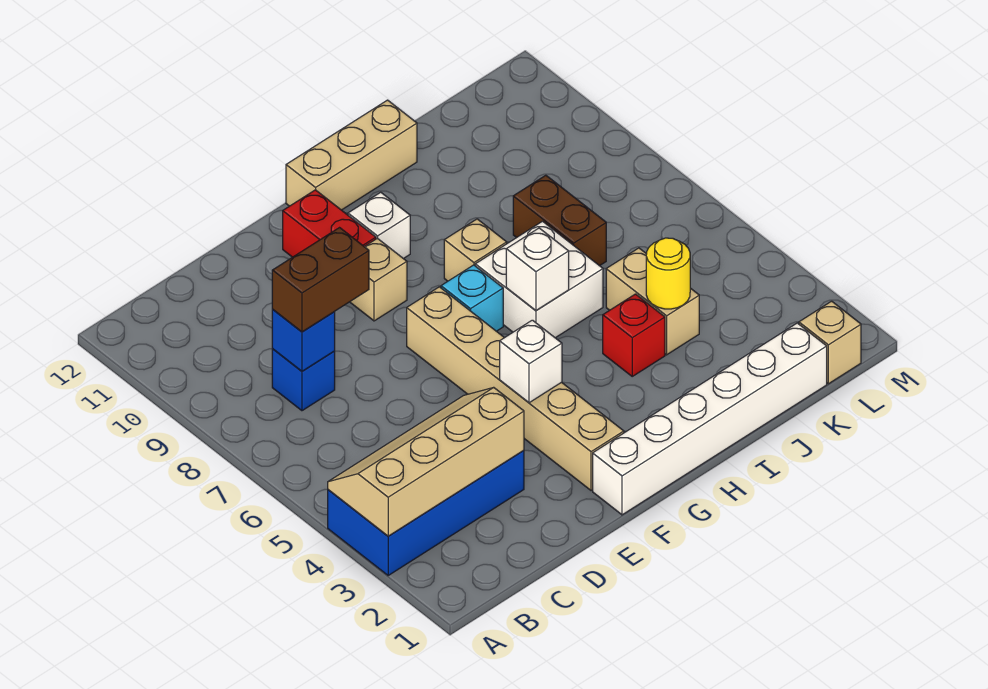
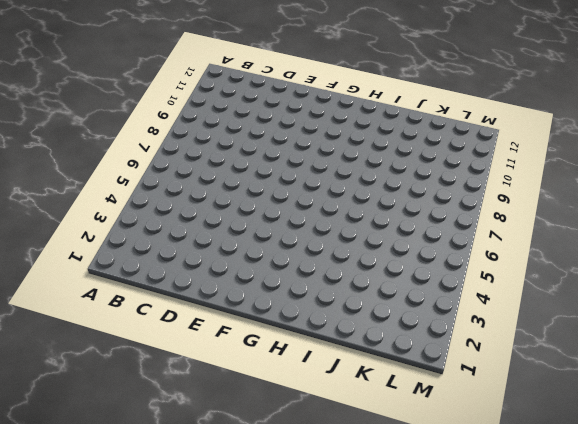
none -> blue brick A3:D4 level 1
none -> blue brick C8 level 1
none -> white brick F1:K1 level 1

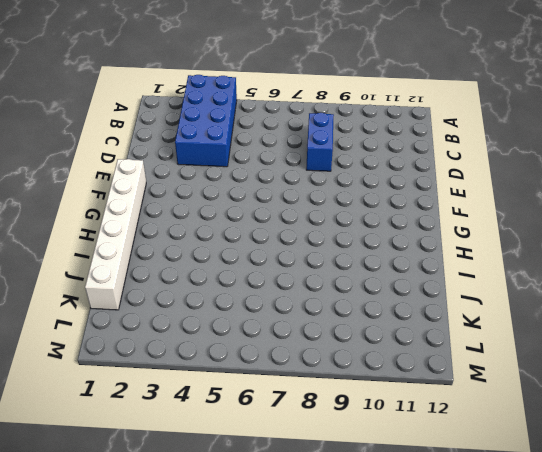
blue brick C8:D8 level 1 -> blue brick C8 level 1
none -> tan brick F2:F7 level 1
none -> tan brick F9 level 1
none -> red brick F10:F11 level 1

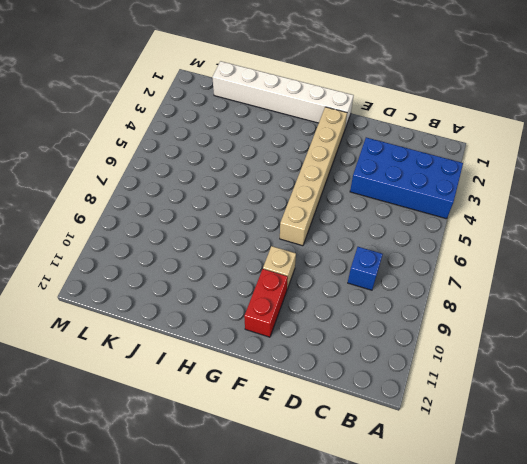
none -> cyan brick G7 level 1
none -> white brick G10 level 1
none -> tan brick G12:I12 level 1

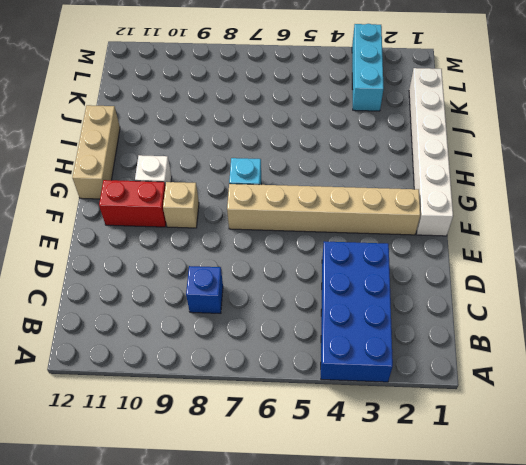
cyan brick K3:M3 level 1 -> none
none -> white brick H6:I7 level 1
none -> tan brick H8 level 1
none -> red brick I4 level 1

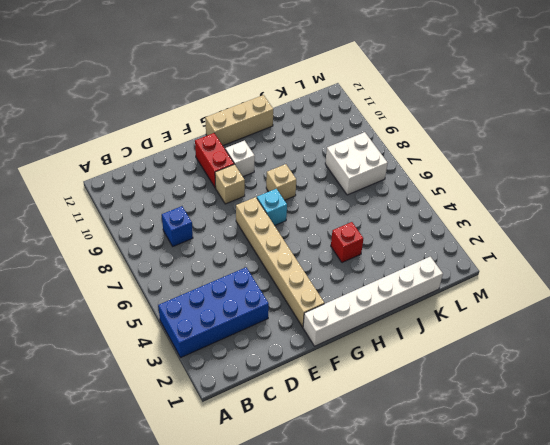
white brick K7:L8 level 1 -> white brick H6:I7 level 1
none -> tan brick J4:J5 level 1
none -> brown brick J7:J8 level 1
none -> tan brick L1 level 1

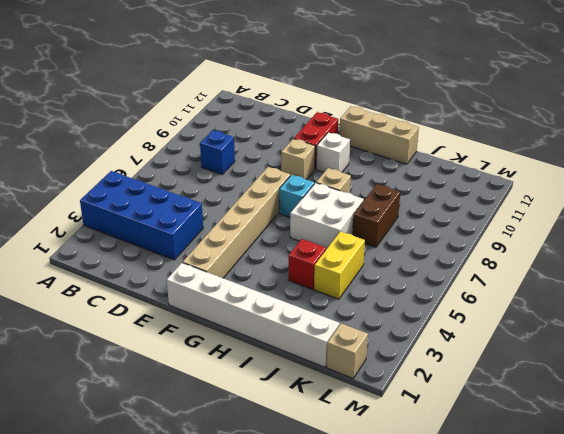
yellow brick J4:J5 level 1 -> tan brick J4:J5 level 1
none -> tan slope A3:D4 level 2 top 3
none -> blue brick C8 level 2
none -> white brick F4 level 2

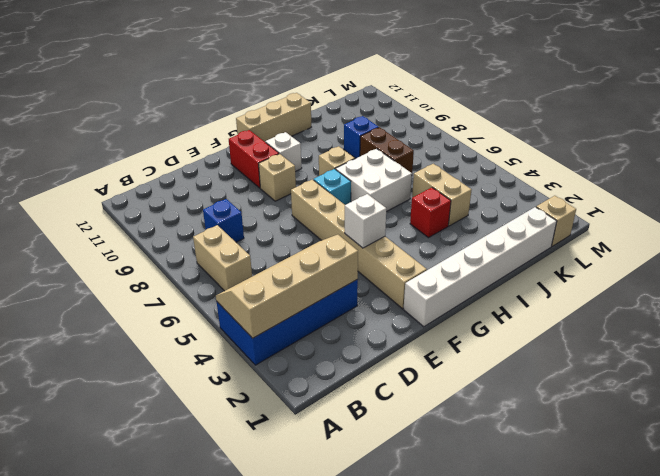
tan brick B6:B7 level 1 -> none
blue brick J9 level 1 -> blue brick C8 level 2
none -> white brick H6 level 2
none -> yellow round brick J4 level 2
none -> brown brick C8:D8 level 3

